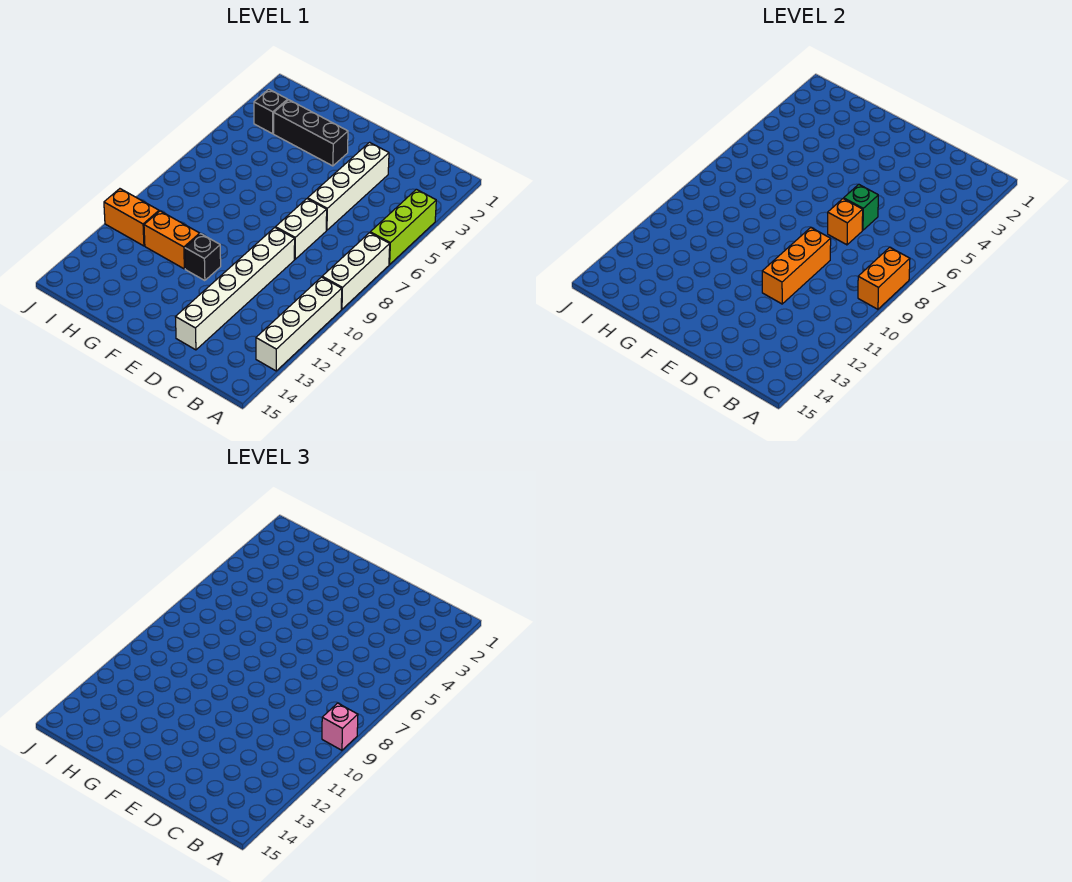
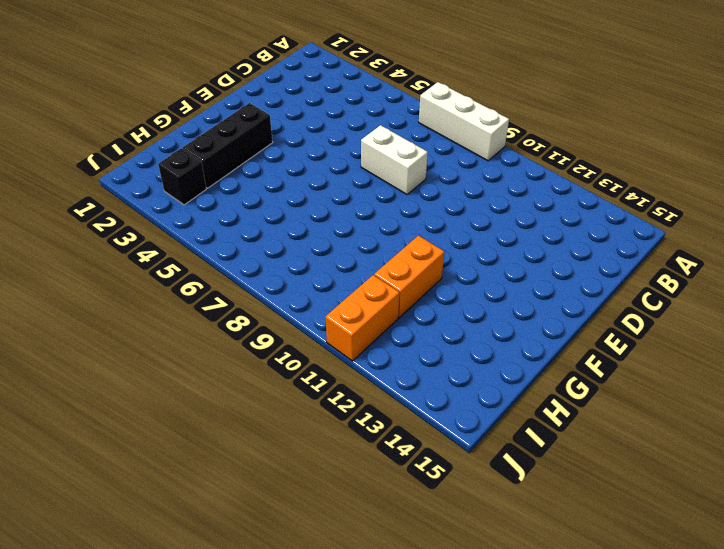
none -> lime brick A4:A6 level 1
none -> white brick A10:A13 level 1
none -> white brick D3:D6 level 1

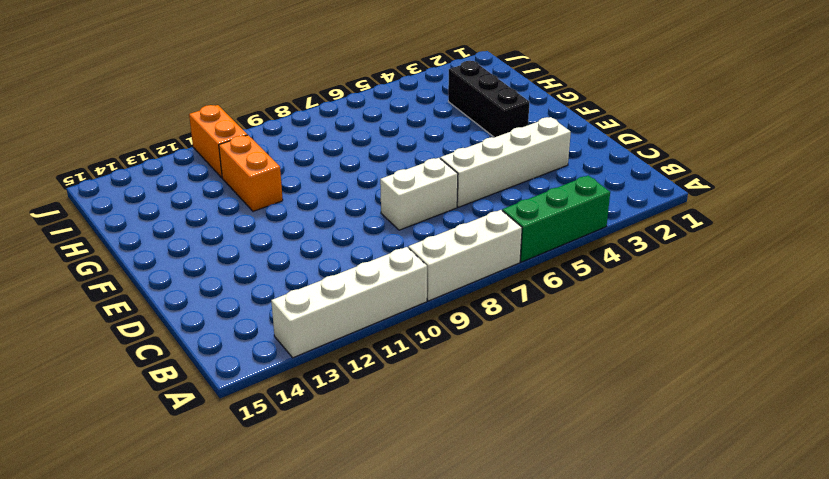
green brick A4:A6 level 1 -> lime brick A4:A6 level 1
none -> white brick D9:D14 level 1
none -> black brick F11 level 1
none -> black brick I3 level 1

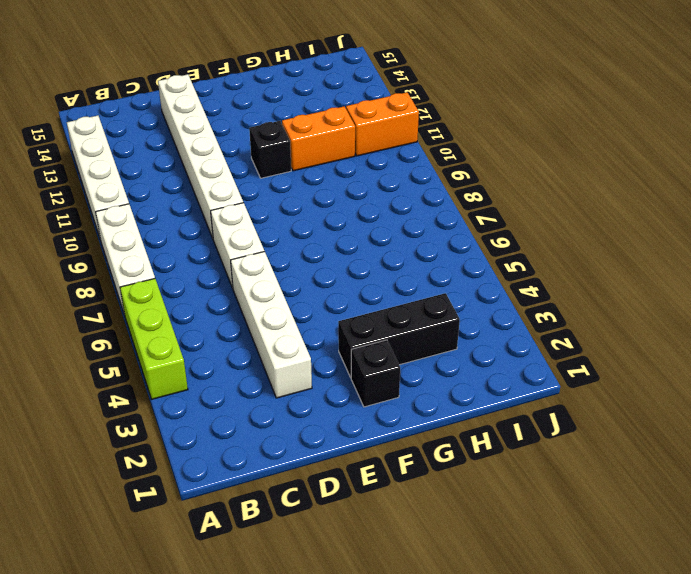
black brick F2 level 1 -> black brick I3 level 1
none -> orange brick A8:A9 level 2
none -> green brick D6 level 2
none -> orange brick D7 level 2

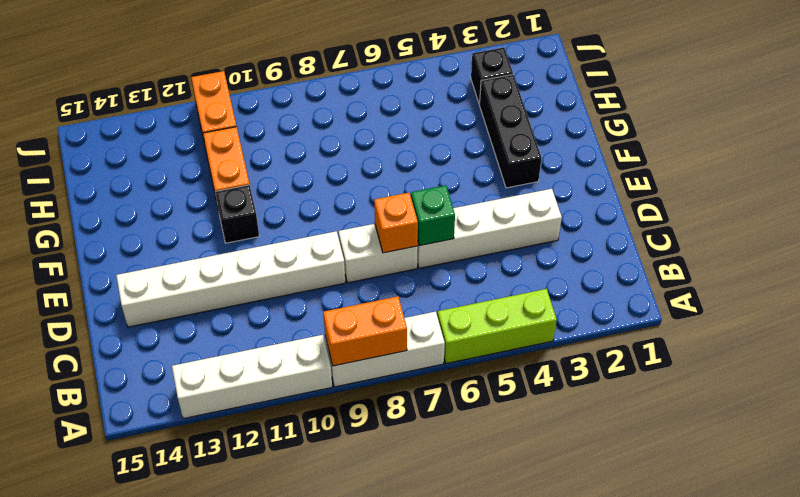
none -> orange brick D9:D11 level 2
none -> pink brick A9 level 3

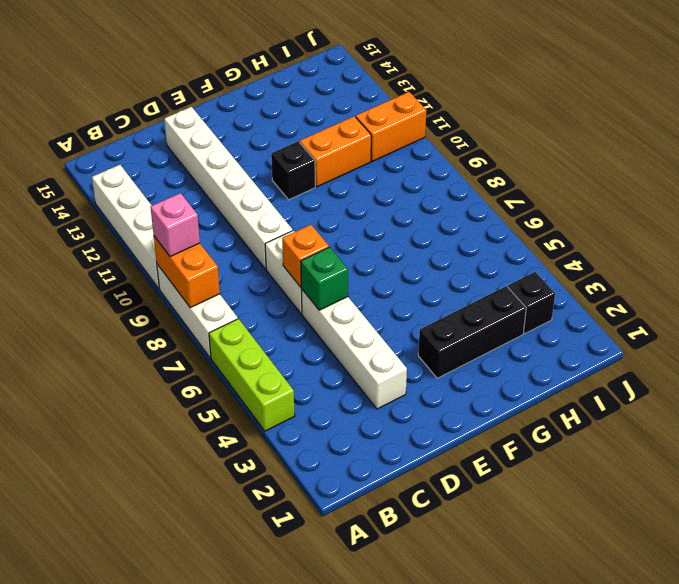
none -> orange brick D9:D11 level 2

